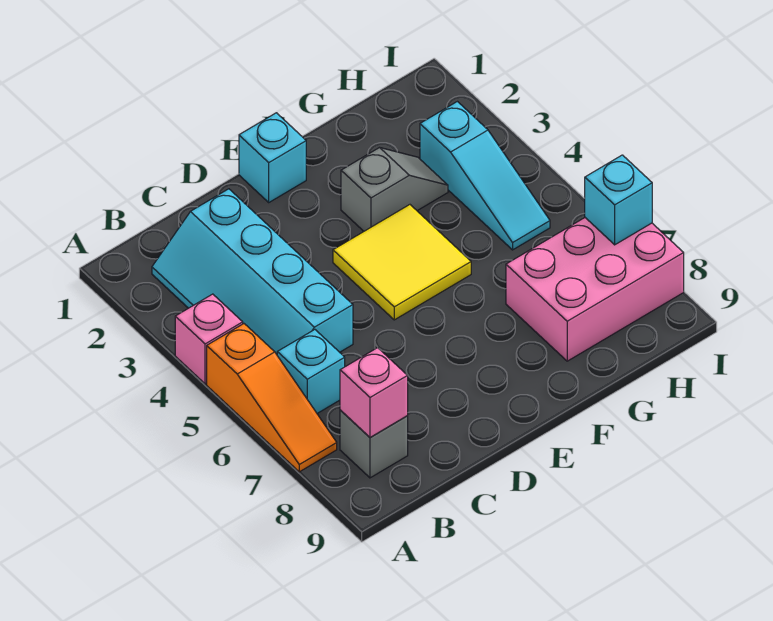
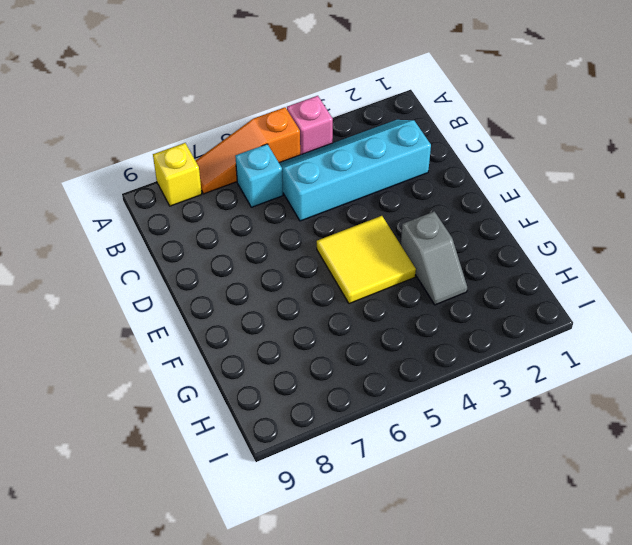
yellow brick A8 level 1 -> none
none -> grey brick B8 level 1
none -> cyan brick E1 level 1
none -> pink brick G7:I8 level 1

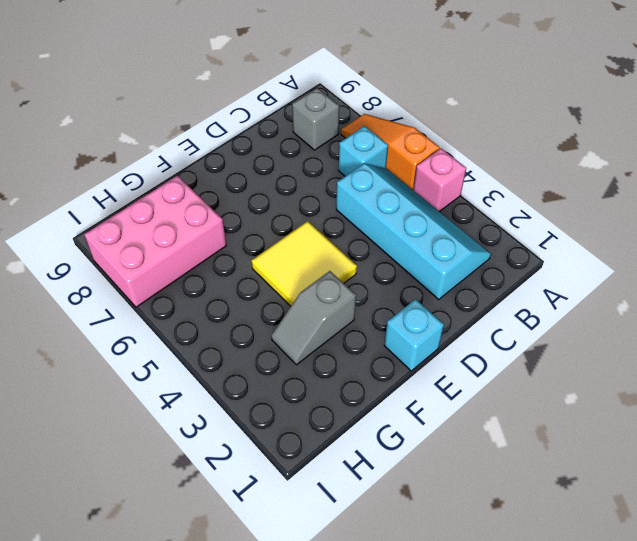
none -> cyan slope H3:H5 level 1 top 3
none -> pink brick B8 level 2
none -> cyan brick I7 level 2

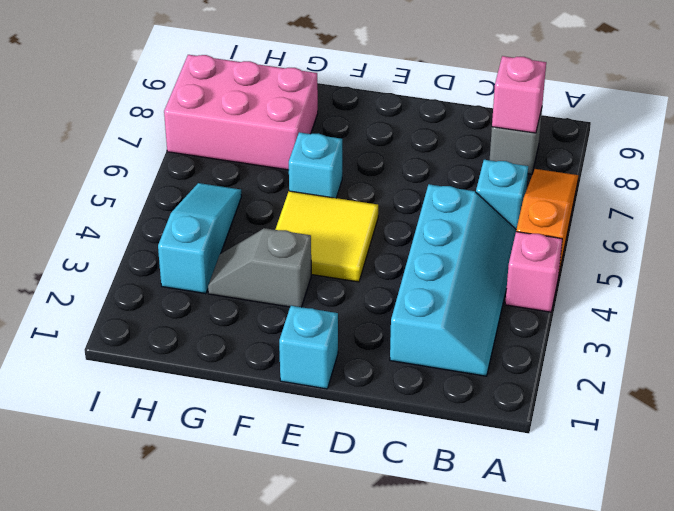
cyan brick F6 level 1 -> cyan brick I7 level 2

